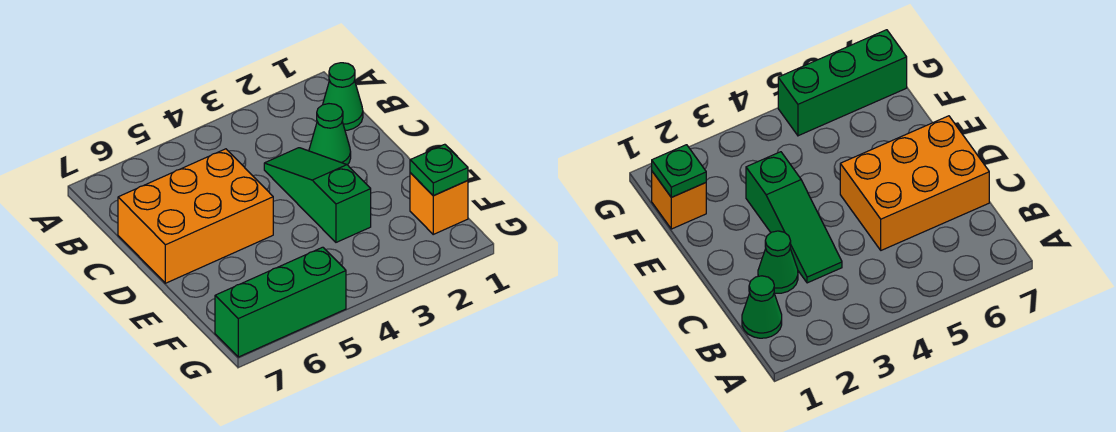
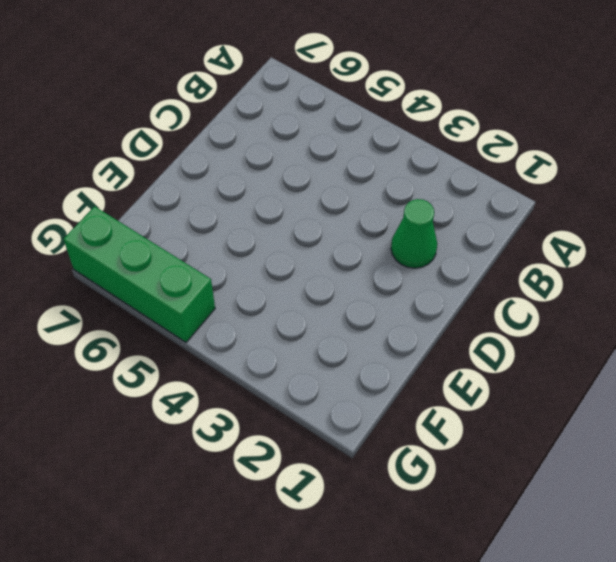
none -> green cone B1 level 1
none -> green slope C3:E3 level 1 top E

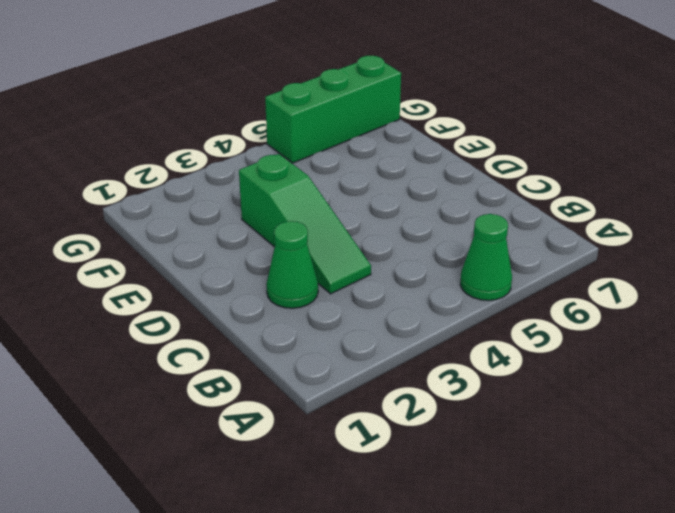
green cone A5 level 1 -> green cone B1 level 1
none -> orange brick C5:D7 level 1
none -> orange brick F1 level 1

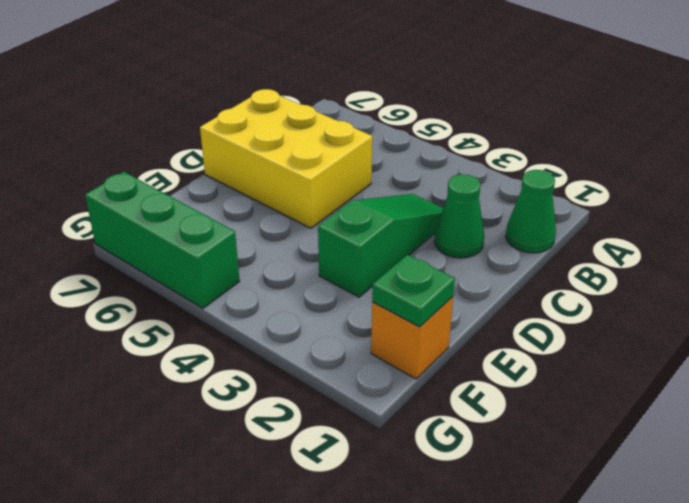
yellow brick C5:D7 level 1 -> orange brick C5:D7 level 1

